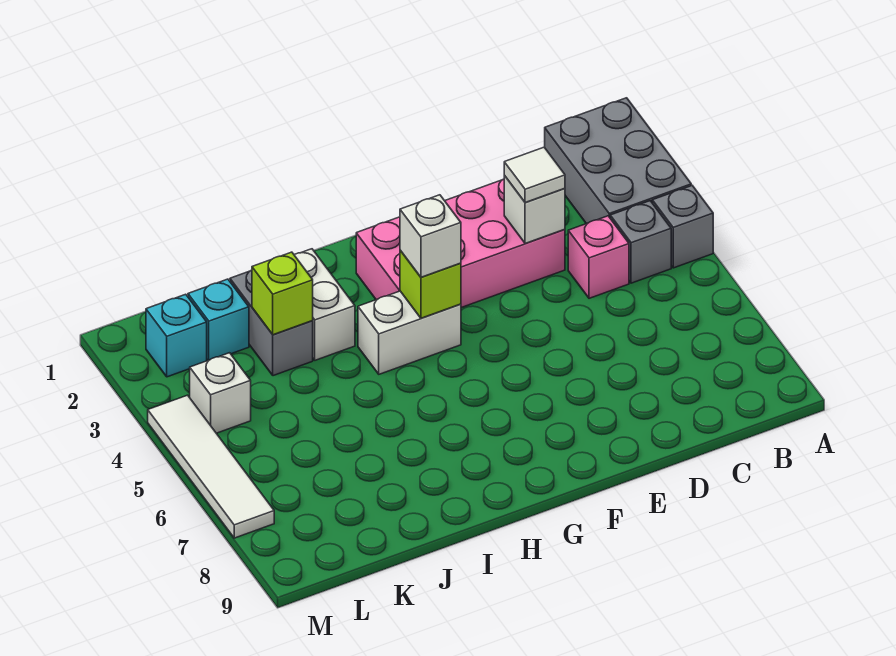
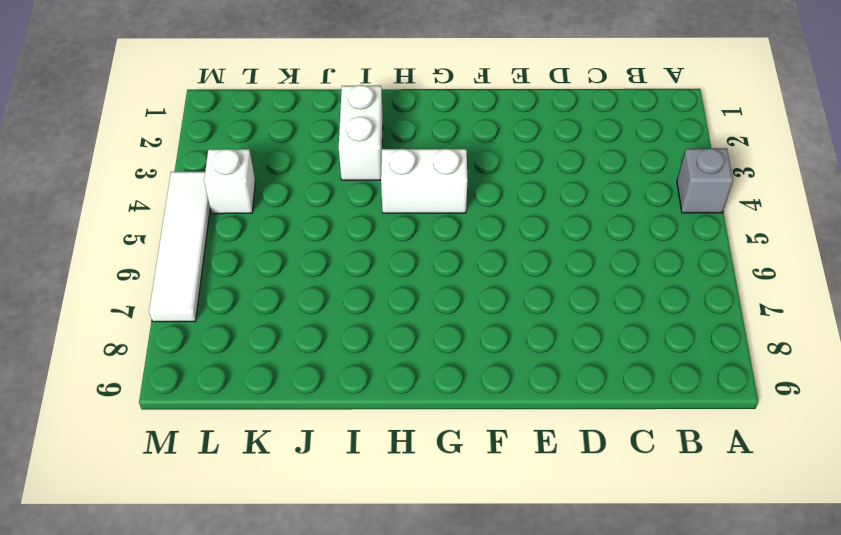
none -> grey brick A1:B3 level 1
none -> grey brick B4 level 1
none -> pink brick C4 level 1

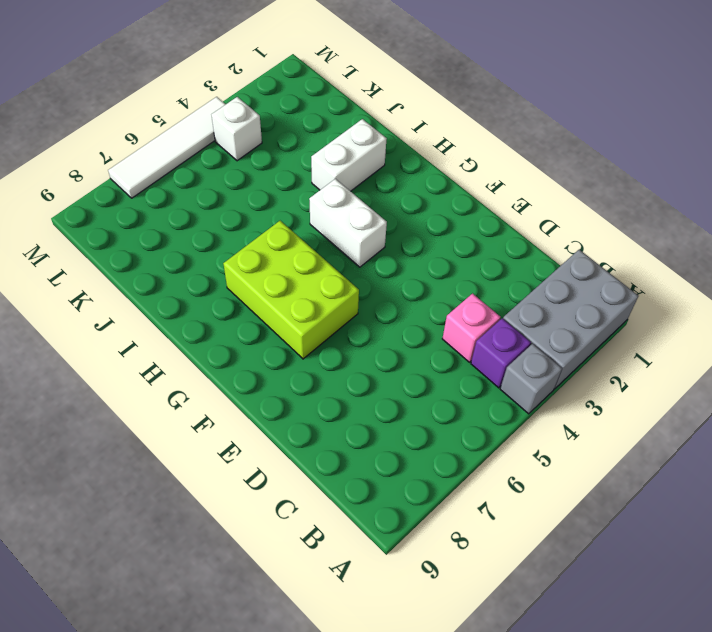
purple brick B4 level 1 -> grey brick B4 level 1
lime brick F6:H7 level 1 -> none
none -> pink brick D2:G3 level 1
none -> grey brick J2:J3 level 1
none -> cyan brick K2 level 1

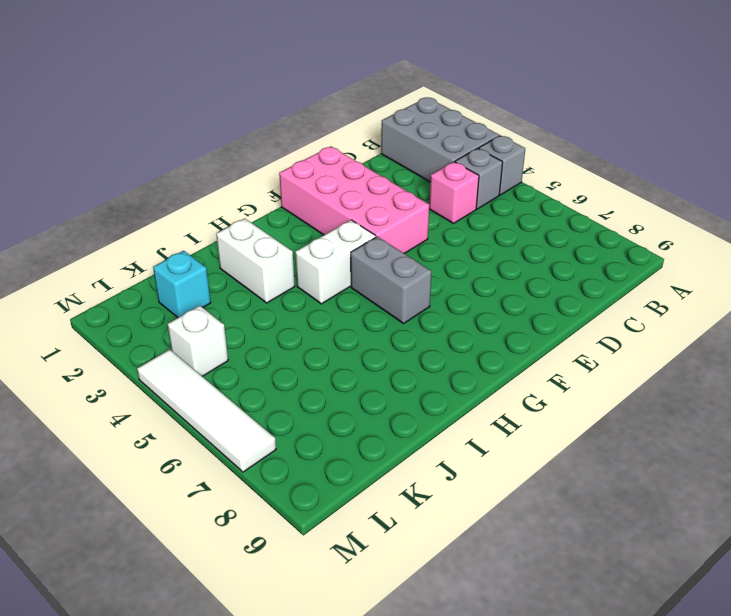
pink brick E1:F4 level 1 -> pink brick D2:G3 level 1
grey brick G5:G6 level 1 -> grey brick J2:J3 level 1
none -> cyan brick L2 level 1
none -> white brick D3 level 2
none -> lime brick G4 level 2

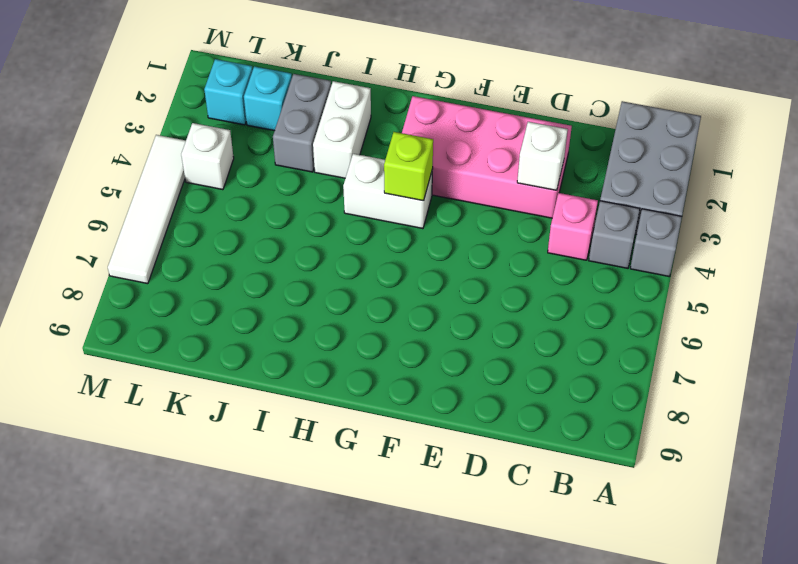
none -> lime brick J3 level 2
none -> white tile D3 level 3
none -> white brick G4 level 3

